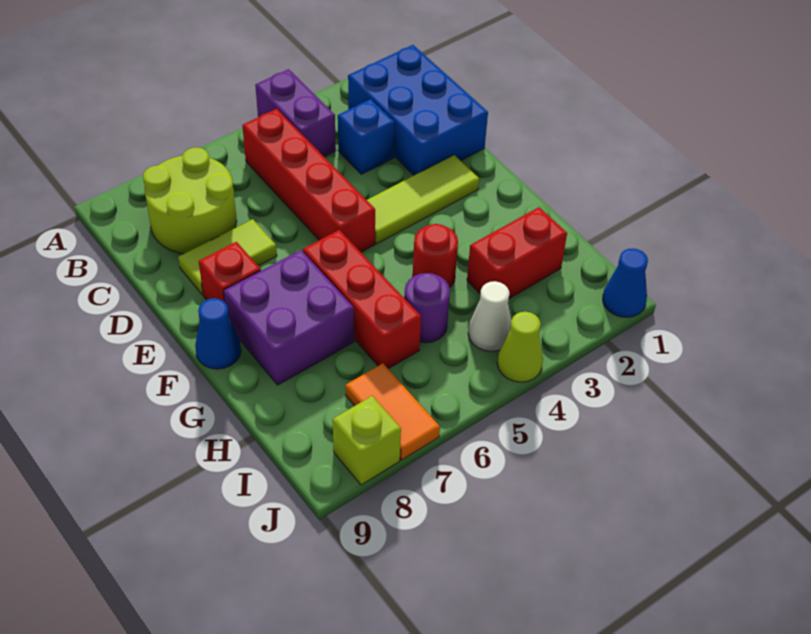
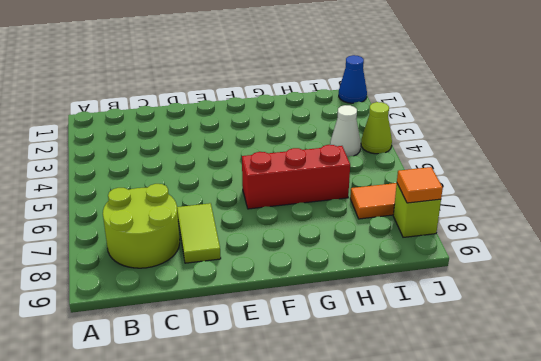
orange tile J8 level 2 -> none
none -> purple brick A4:B4 level 1
none -> blue brick B1:D2 level 1
none -> red brick B5:E5 level 1

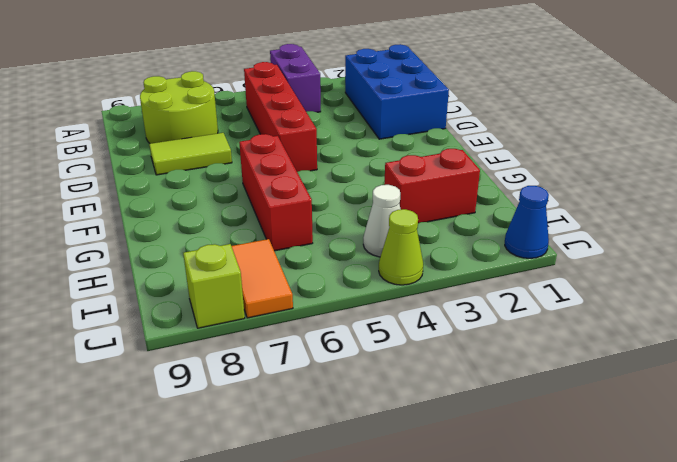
none -> blue brick C3 level 1
none -> lime tile E2:E4 level 1
none -> red brick E8 level 1

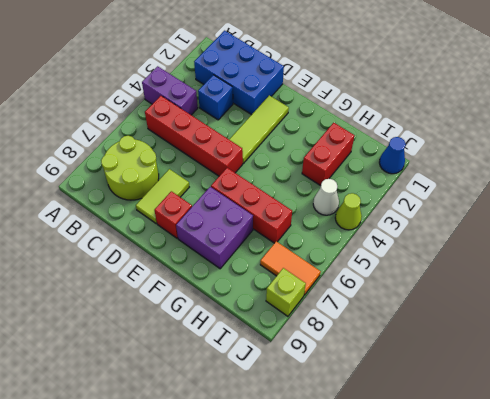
none -> blue cone F9 level 1
none -> red round brick G4 level 1
none -> purple round brick H5 level 1

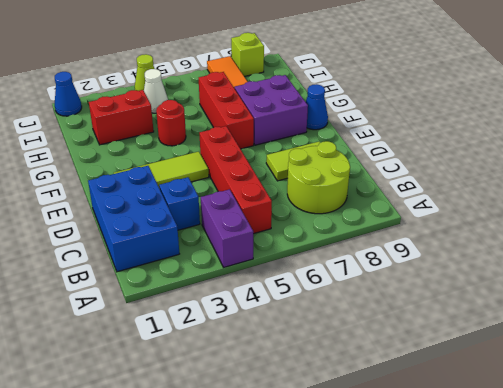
none -> red brick E8 level 1
none -> purple round brick H5 level 1

